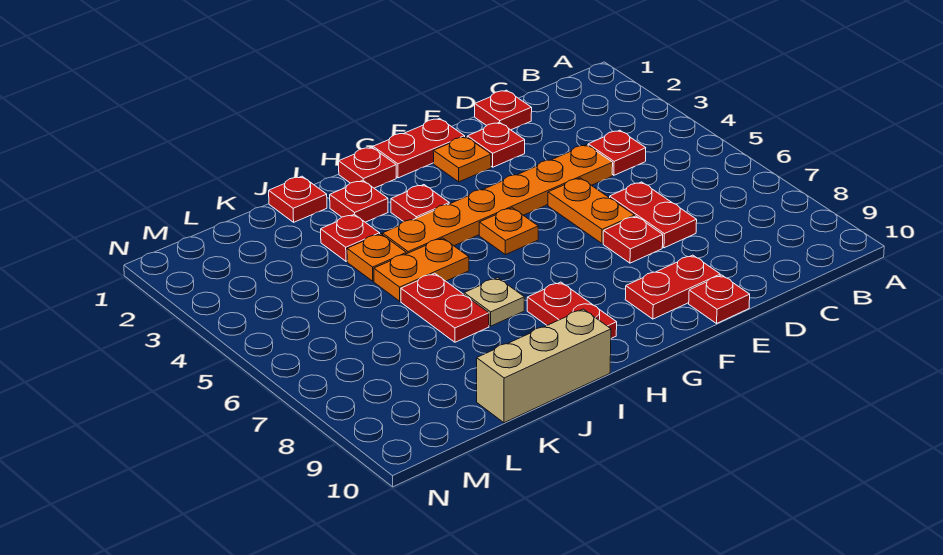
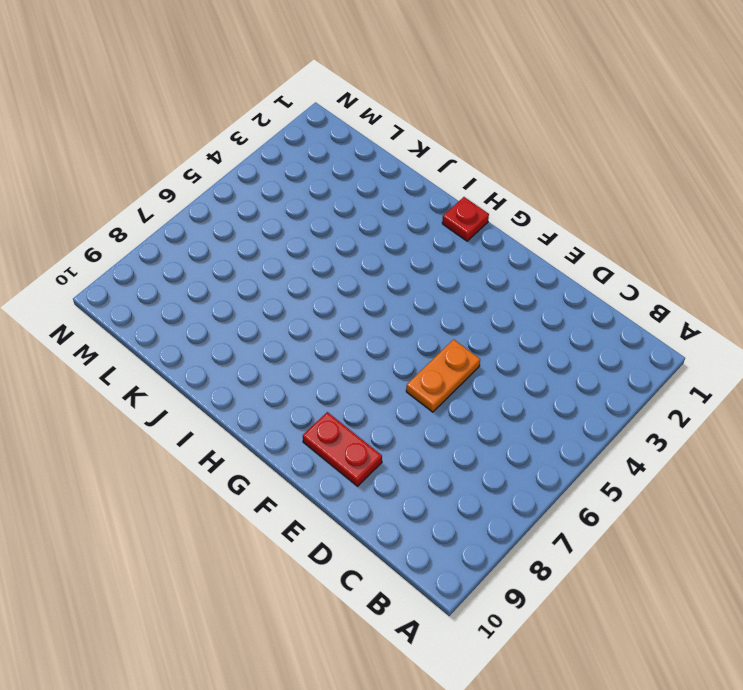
none -> red plate C4 level 1
none -> red plate D1 level 1
none -> orange plate D4:I4 level 1

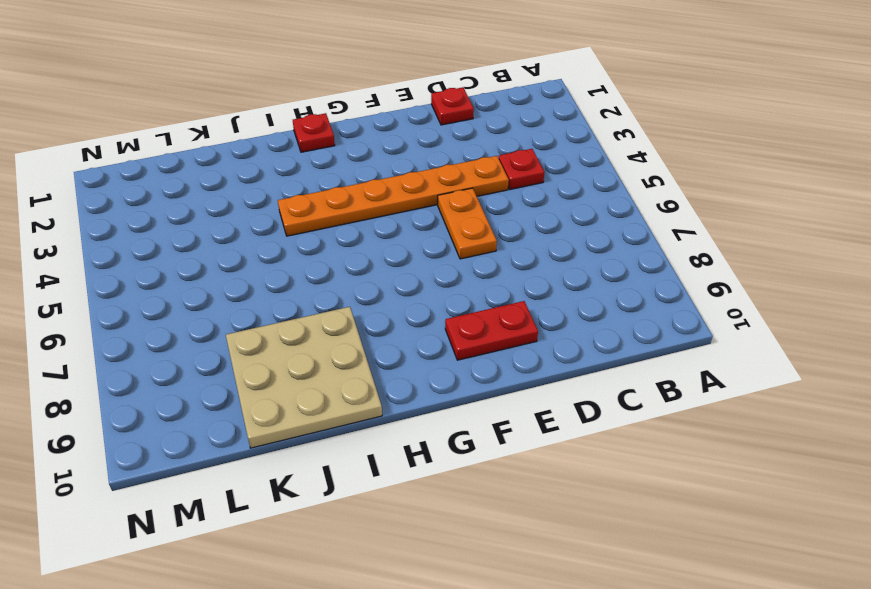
tan plate I8:K10 level 1 -> tan brick I10:K10 level 1
none -> red plate D6:D7 level 1
none -> red plate E2 level 1
none -> red plate E7 level 1

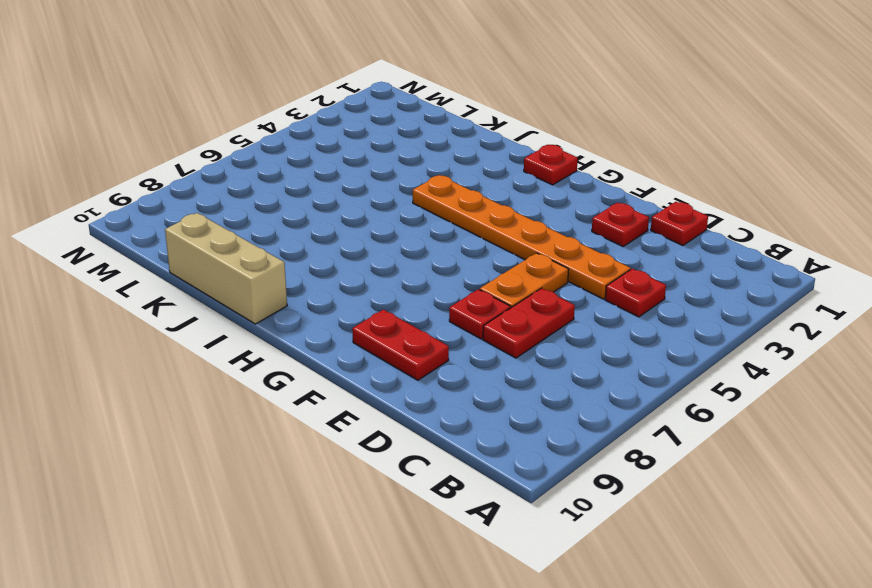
none -> red plate E10 level 1
none -> red plate F1:G1 level 1
none -> orange plate F2 level 1

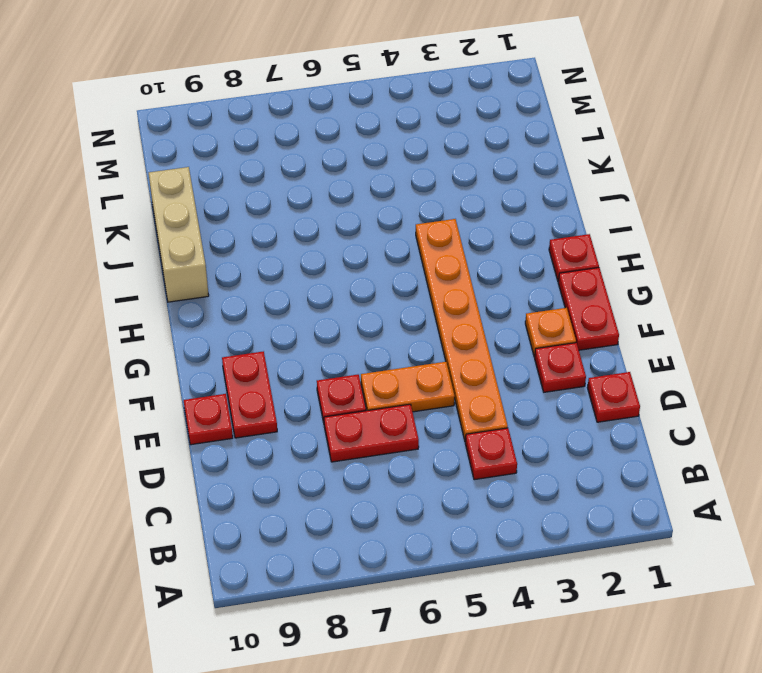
none -> orange plate G5 level 1
none -> red plate H3 level 1
none -> red plate H8:H9 level 1

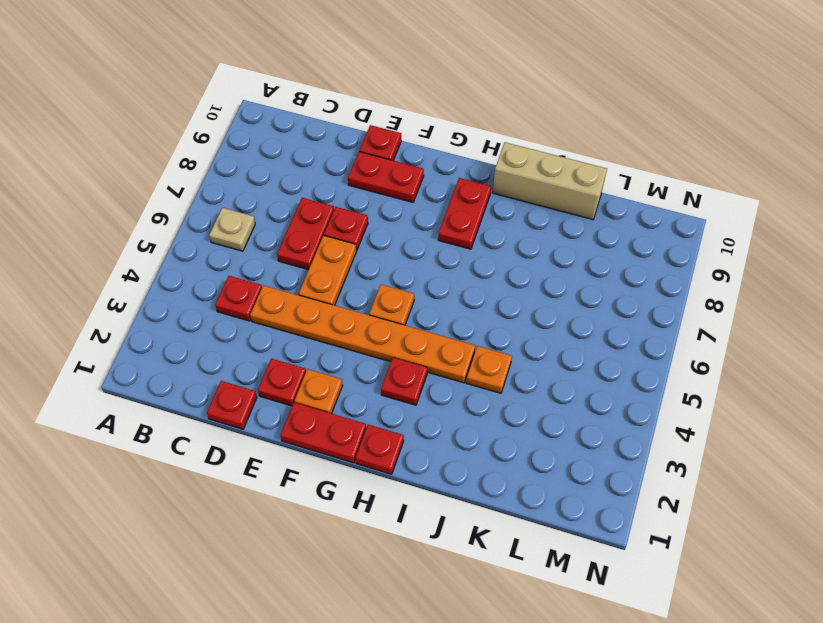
tan plate B6 level 1 -> tan plate I7 level 1
none -> red plate I2 level 1
none -> orange plate I5:J5 level 1
none -> red plate J1 level 1

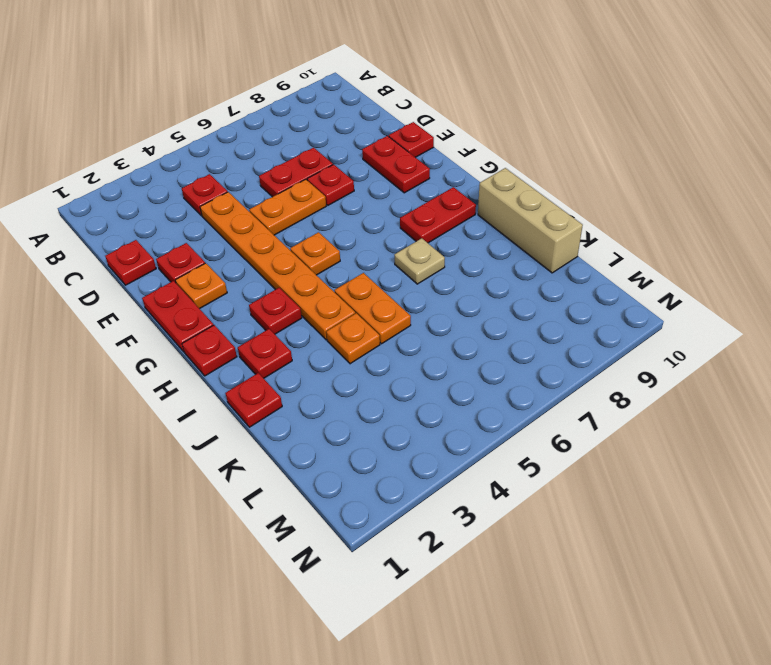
none -> red plate J3 level 1
none -> red plate J6:J7 level 1

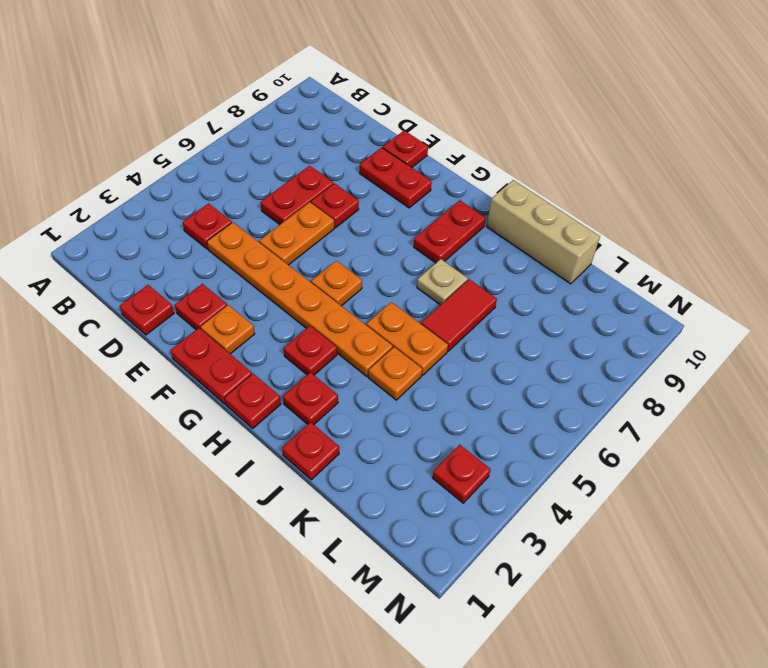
red tile J6:J7 level 1 -> red plate J6:J7 level 1
red plate M3 level 1 -> red plate J3 level 1

